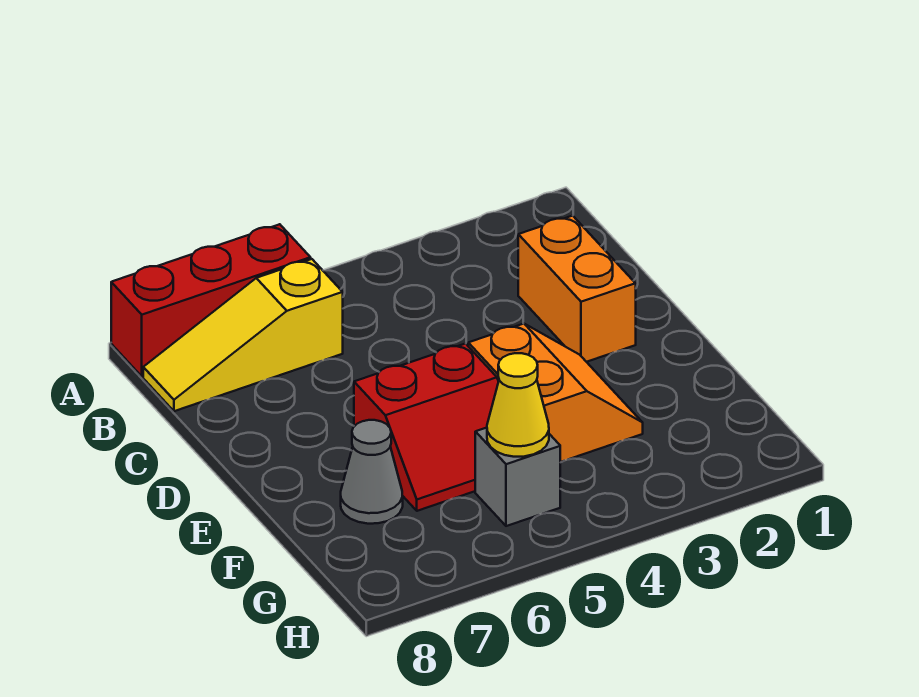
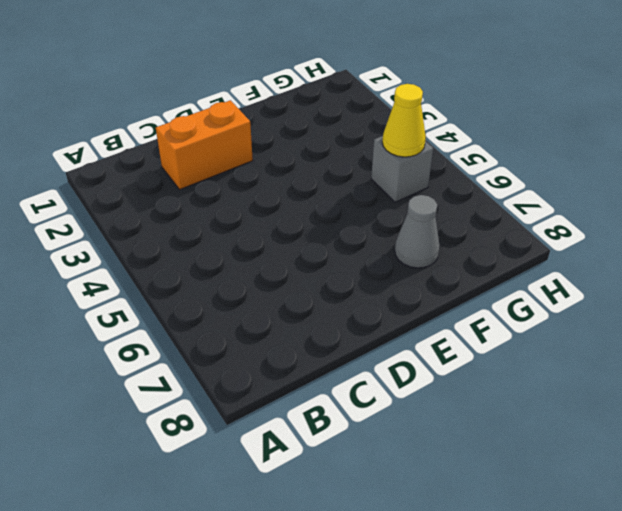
none -> red brick A6:A8 level 1
none -> yellow slope B6:B8 level 1 top 6

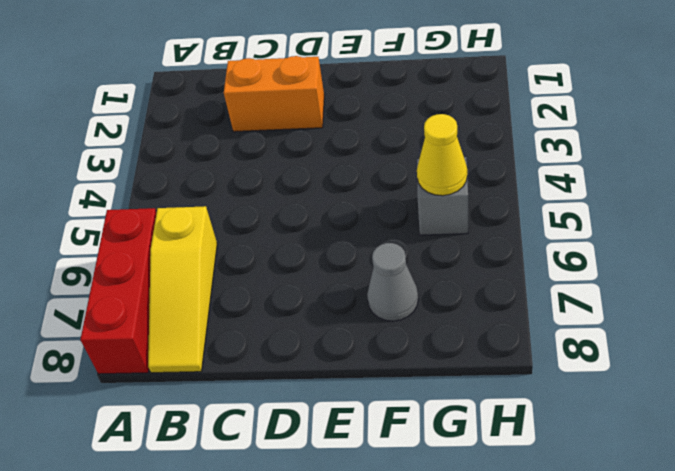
none -> orange slope E3:F4 level 1 top 4
none -> red slope E5:F6 level 1 top E

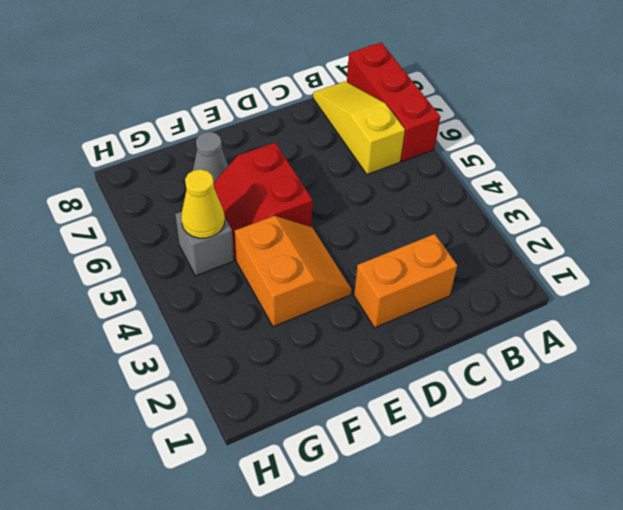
orange slope E3:F4 level 1 top F -> orange slope E3:F4 level 1 top 4

